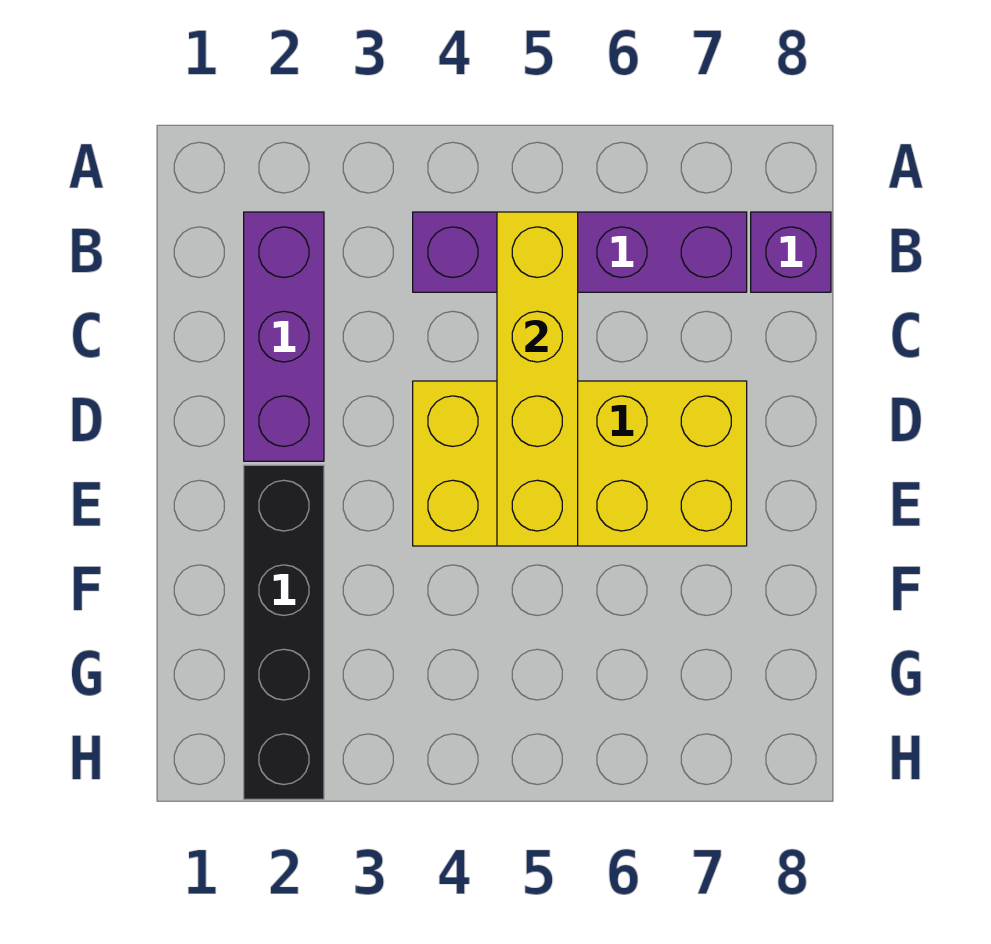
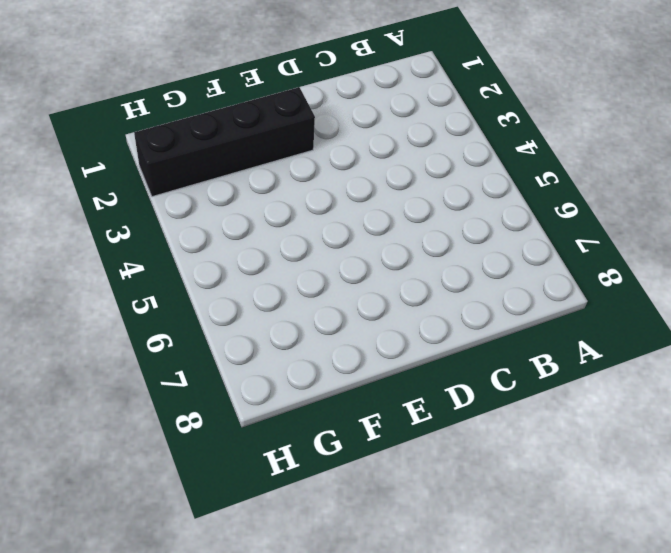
none -> purple brick B2:D2 level 1
none -> purple brick B4:B7 level 1

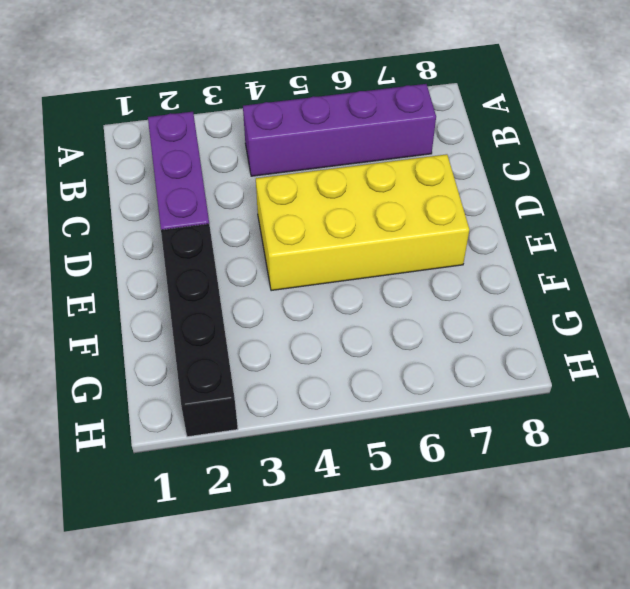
none -> purple brick B8 level 1
none -> yellow brick B5:E5 level 2

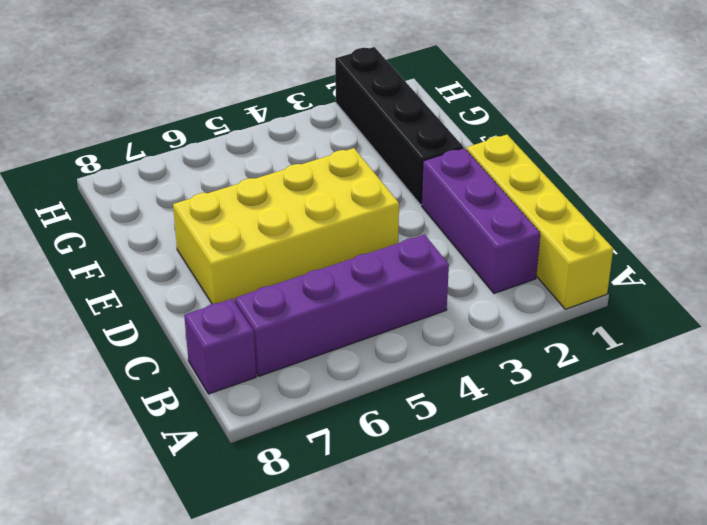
yellow brick A1:D1 level 1 -> yellow brick B5:E5 level 2

